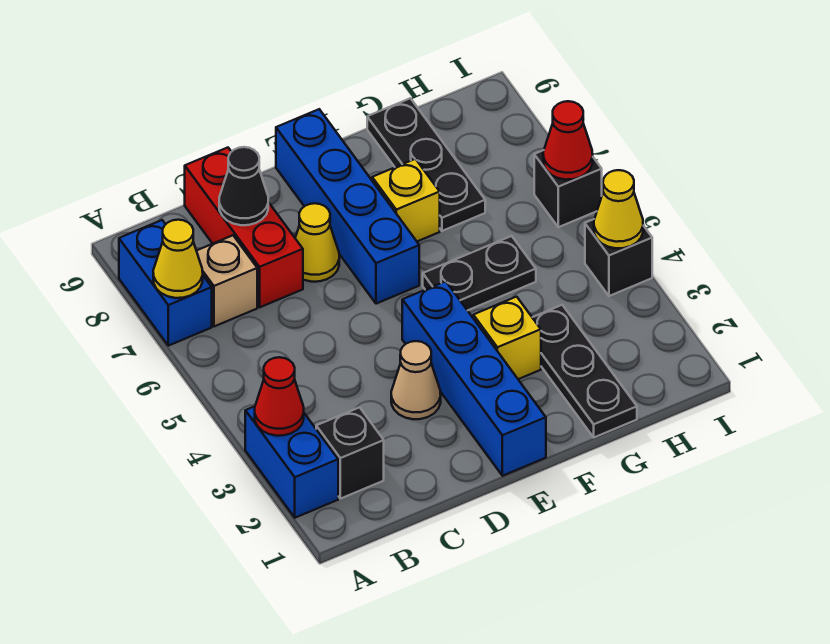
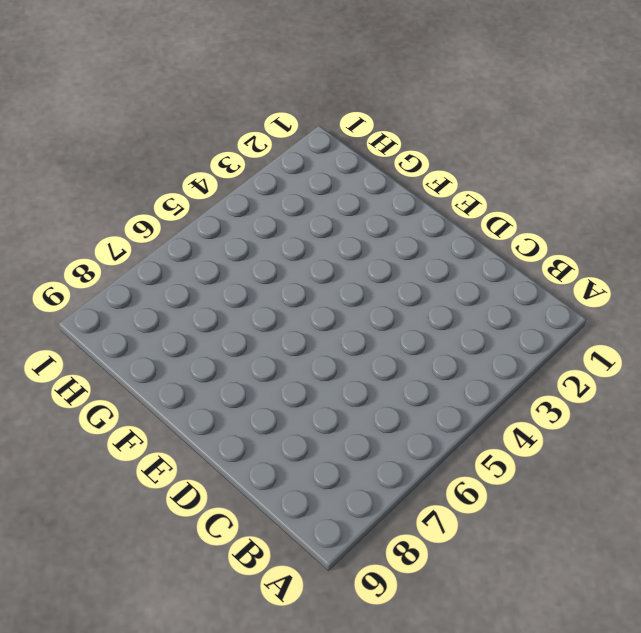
none -> blue brick A2:A3 level 1
none -> blue brick A7:A8 level 1
none -> black brick B2 level 1

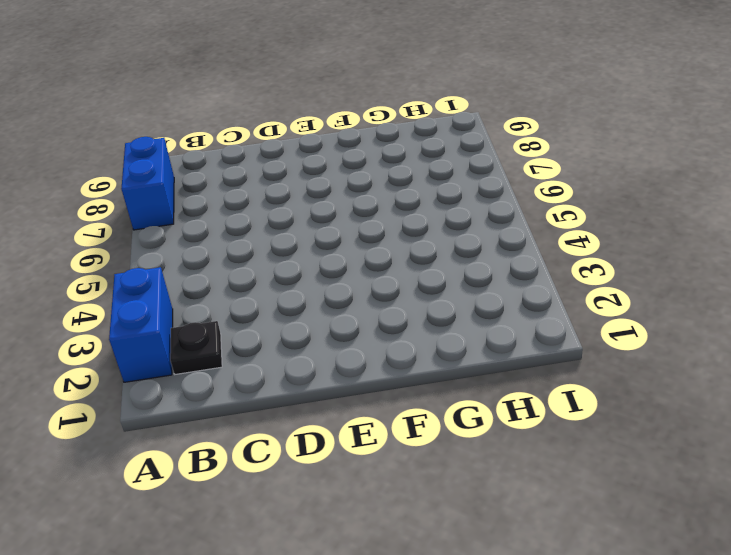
black plate B2 level 1 -> black brick B2 level 1
none -> tan brick B7 level 1
none -> red brick C7:C9 level 1
none -> tan cone D3 level 1

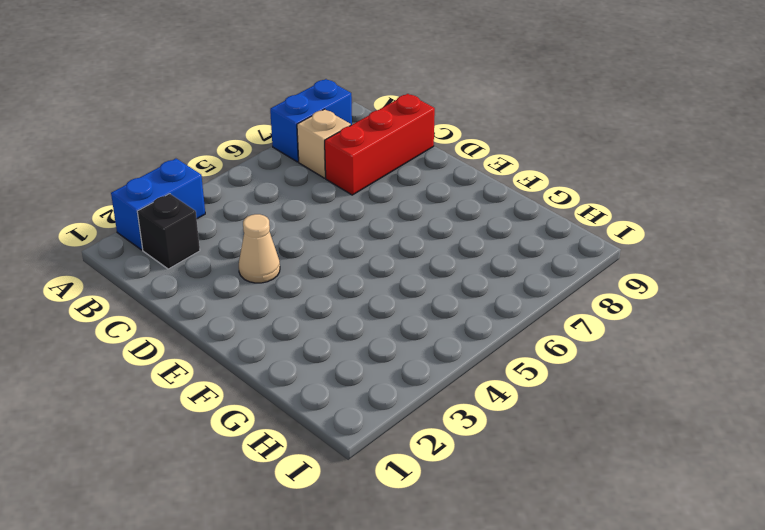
none -> yellow cone D7 level 1
none -> blue brick E1:E4 level 1
none -> blue brick E6:E9 level 1

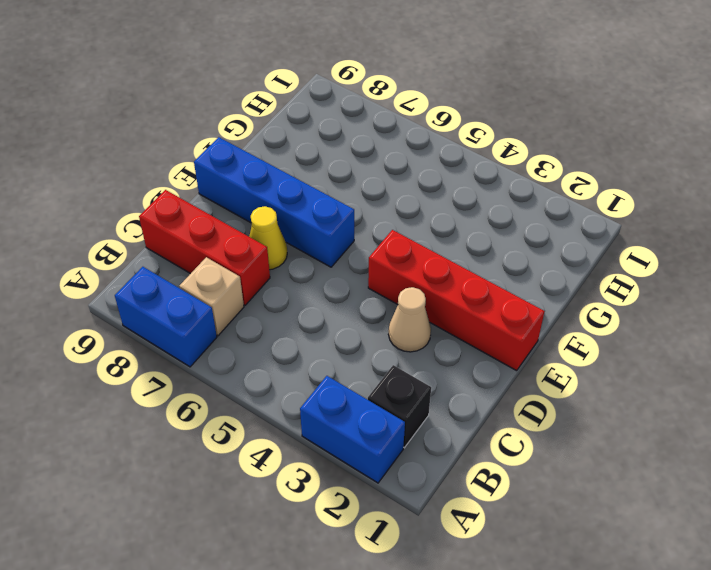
red brick E1:E4 level 1 -> blue brick E1:E4 level 1
none -> yellow brick F3 level 1
none -> black plate F5:G5 level 1
none -> yellow brick F7 level 1

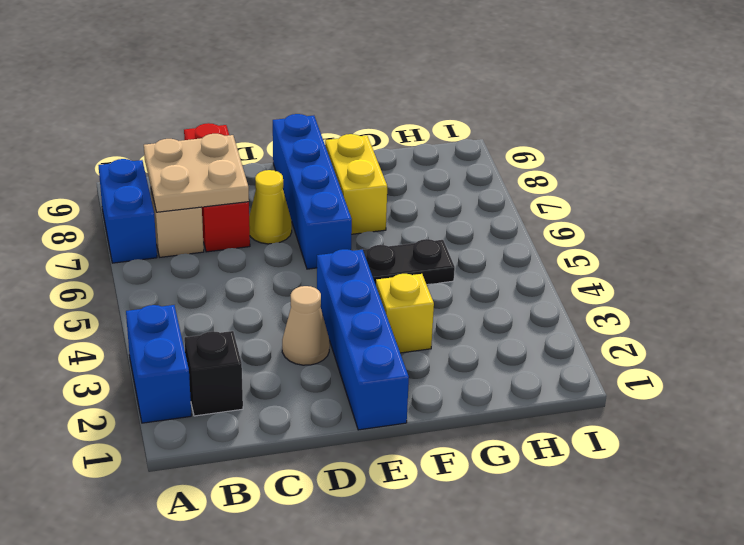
tan plate B7:C8 level 2 -> black cone C8 level 2
yellow brick F7:F8 level 1 -> yellow brick F7 level 1
none -> black plate G1:G3 level 1
none -> black plate G7:G9 level 1
none -> black brick I4 level 1

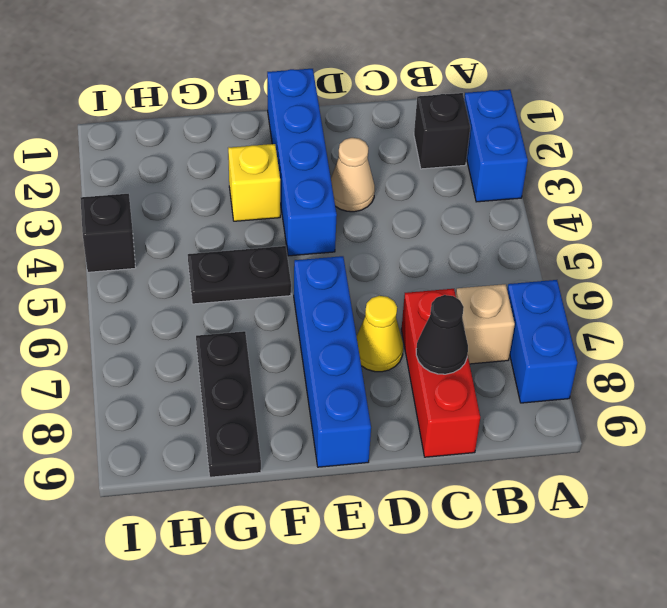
none -> yellow brick F7 level 1
none -> black plate G1:G3 level 1
none -> black brick I6 level 1

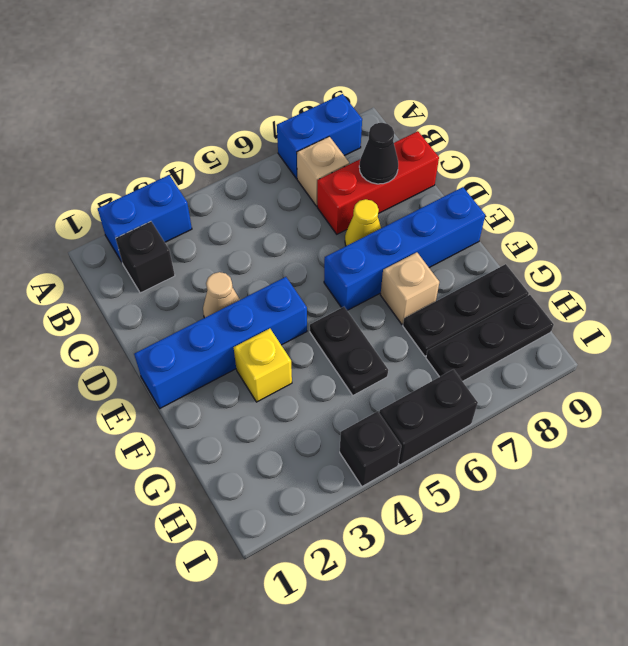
tan brick F7 level 1 -> yellow brick F7 level 1
black plate H7:H9 level 1 -> black plate G1:G3 level 1
black brick I5:I6 level 1 -> black brick I6 level 1
none -> red cone A3 level 2
none -> yellow cone A7 level 2
none -> yellow cone I4 level 2

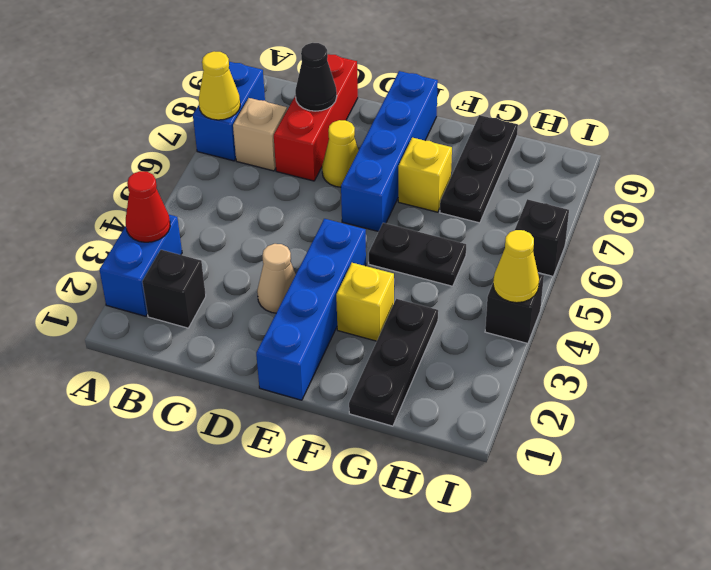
none -> red cone I6 level 2

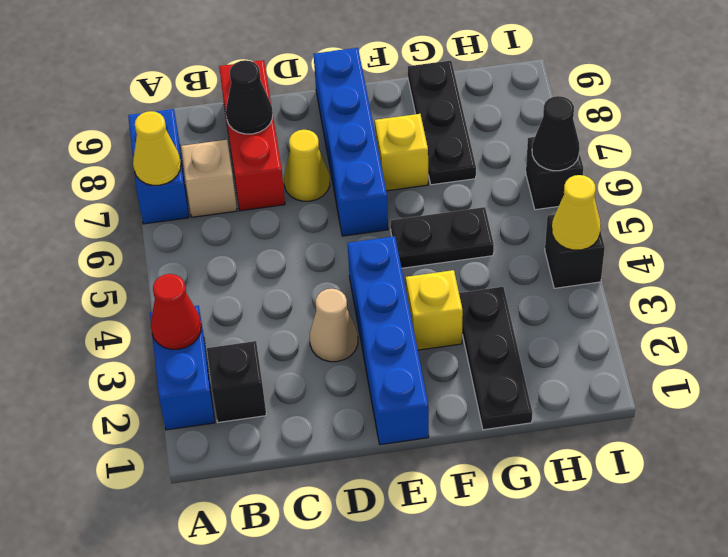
black cone I6 level 2 -> red cone I6 level 2

